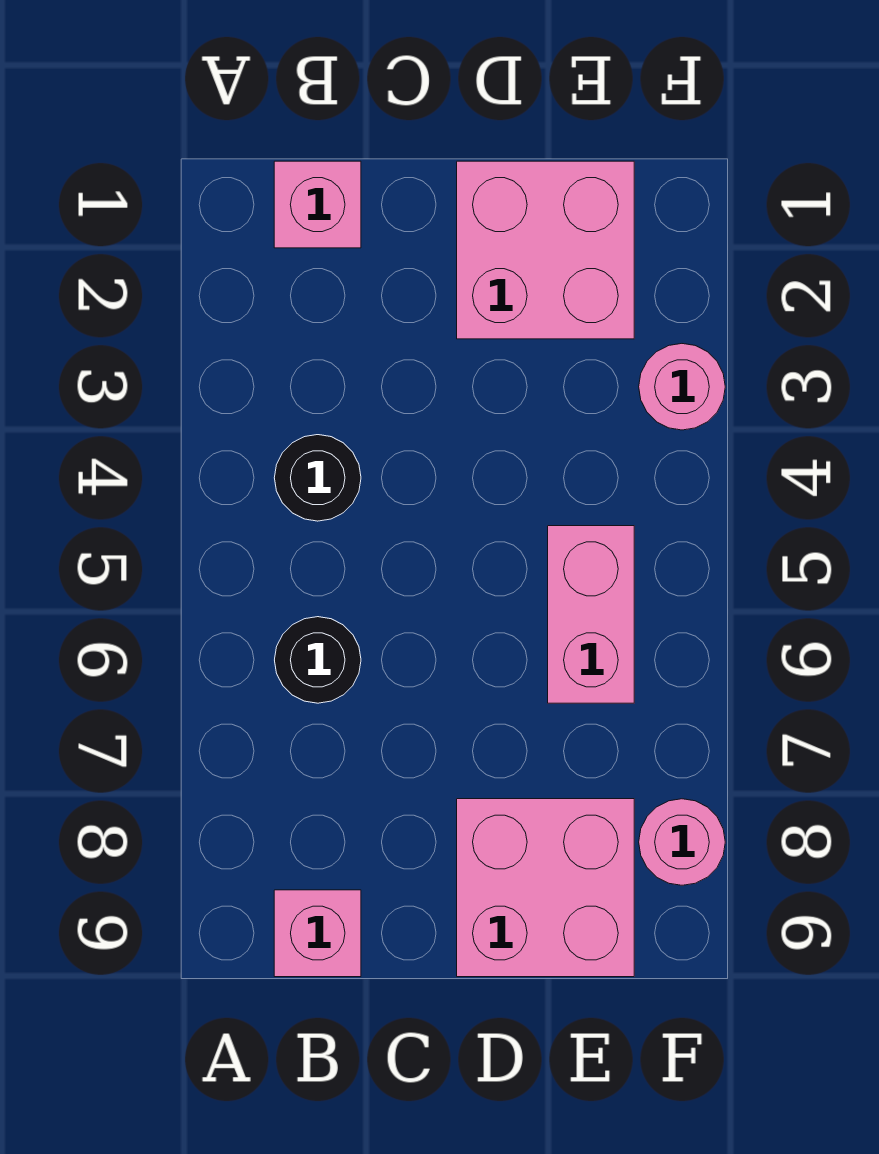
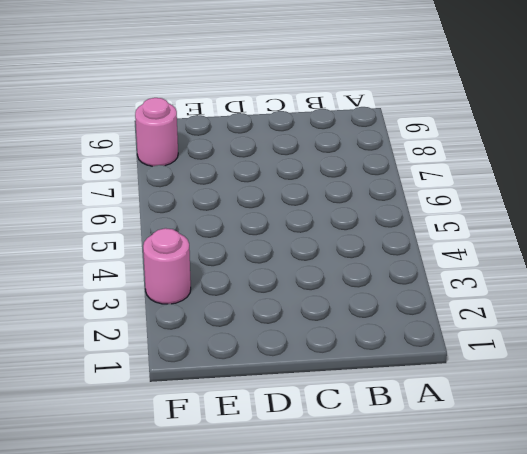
none -> pink brick B1 level 1
none -> black round brick B4 level 1

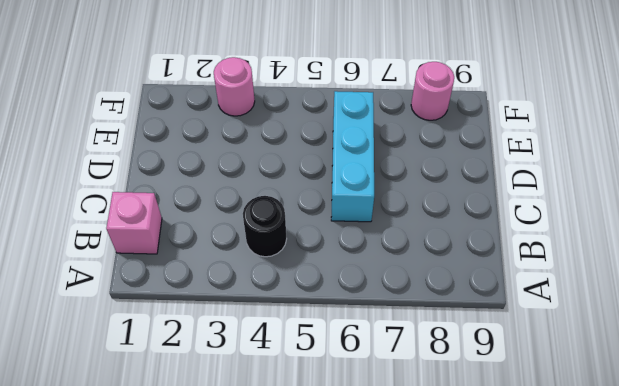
cyan brick C6:E6 level 1 -> pink brick E5:E6 level 1
none -> black round brick B6 level 1
none -> pink brick B9 level 1

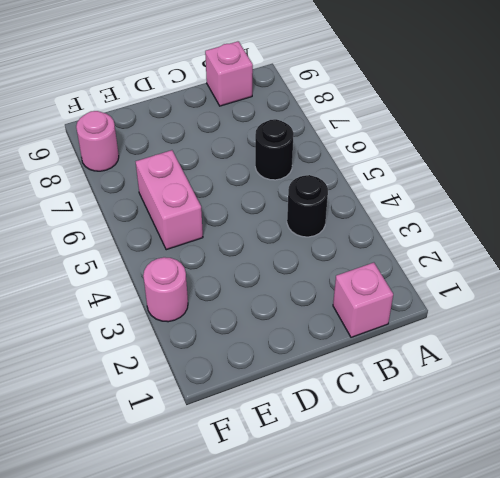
none -> pink brick D1:E2 level 1
none -> pink brick D8:E9 level 1

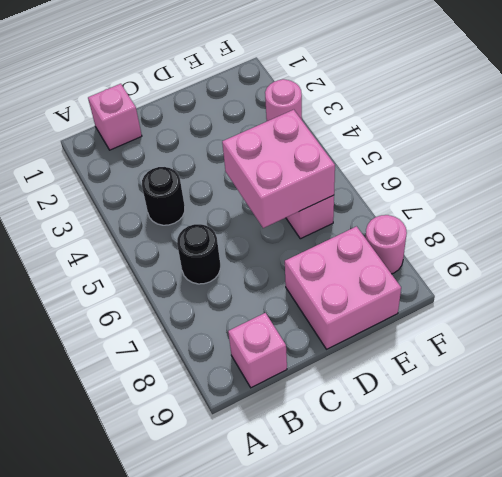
pink brick D5:E6 level 2 -> pink brick D1:E2 level 1

